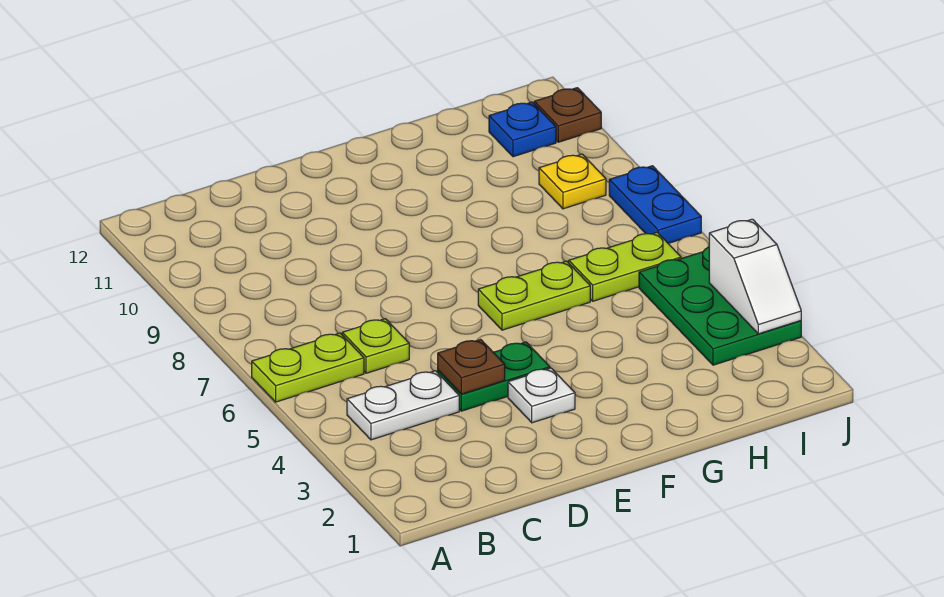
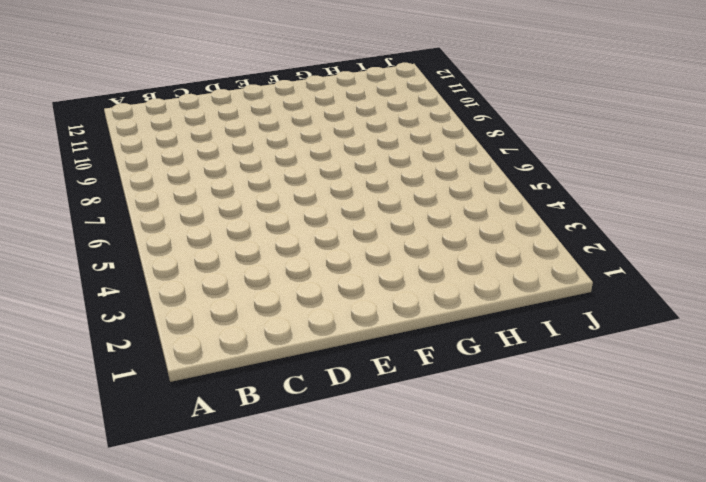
none -> lime plate A6:B6 level 1
none -> white plate B4:C4 level 1
none -> lime plate C6 level 1

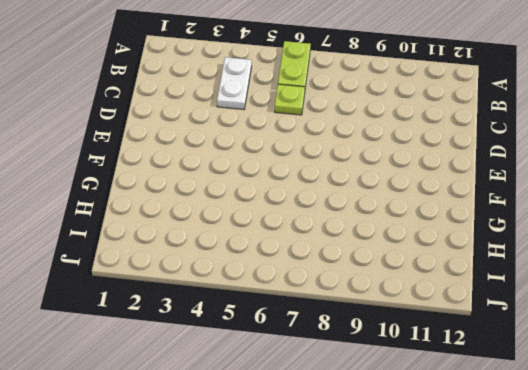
none -> green plate D4:E4 level 1
none -> white plate E3 level 1
none -> lime plate F6:G6 level 1

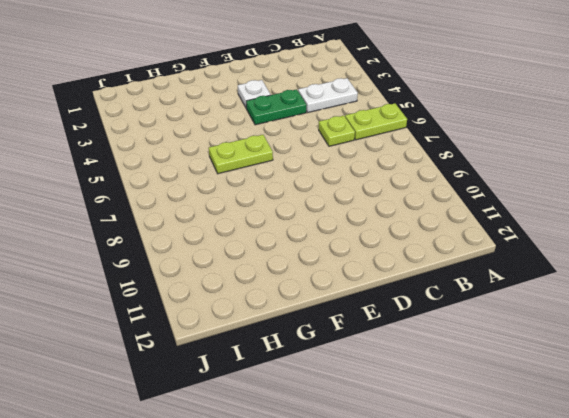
none -> lime plate H6:I6 level 1
none -> green plate I3:J5 level 1
none -> yellow plate I9 level 1

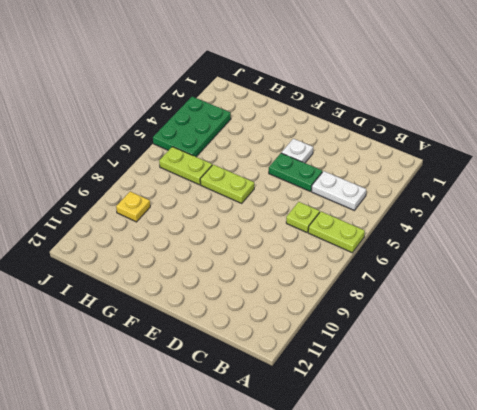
none -> blue plate I11 level 1
none -> blue plate J7:J8 level 1
none -> brown plate J11 level 1

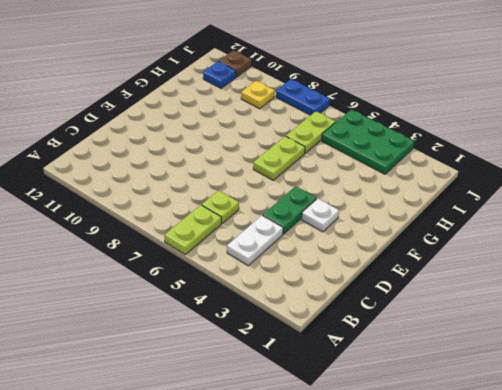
none -> brown plate D4 level 2
none -> white slope J3:J4 level 2 top 4

